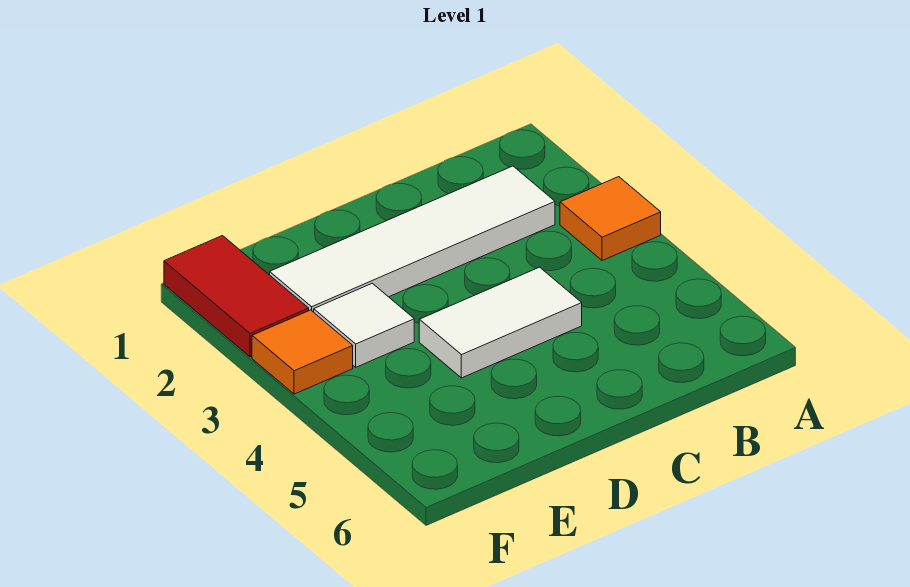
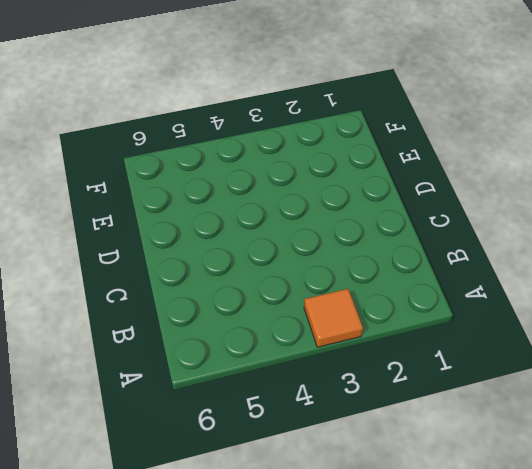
none -> white tile B2:E2 level 1
none -> white tile C4:D4 level 1

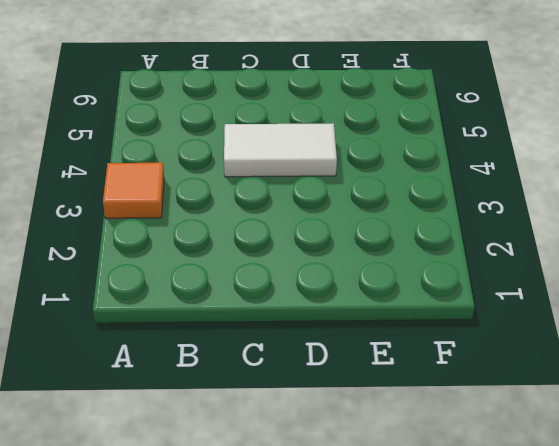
none -> white tile B2:E2 level 1
none -> white tile E3 level 1

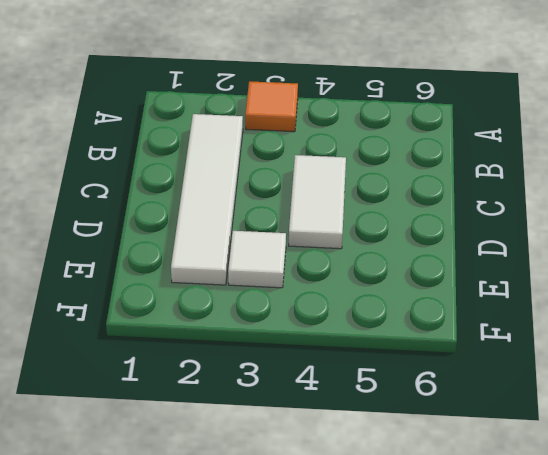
none -> red tile F1:F2 level 1
none -> orange tile F3 level 1

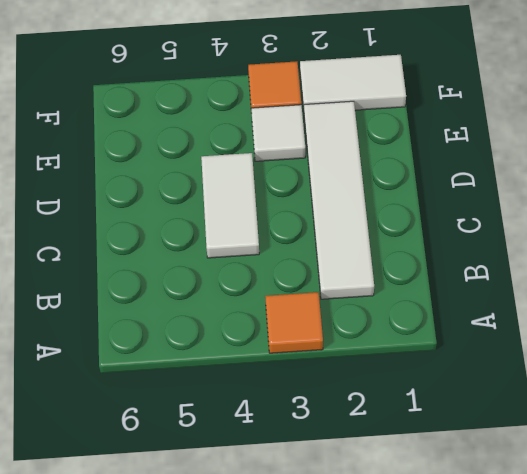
white tile F1:F2 level 1 -> red tile F1:F2 level 1

